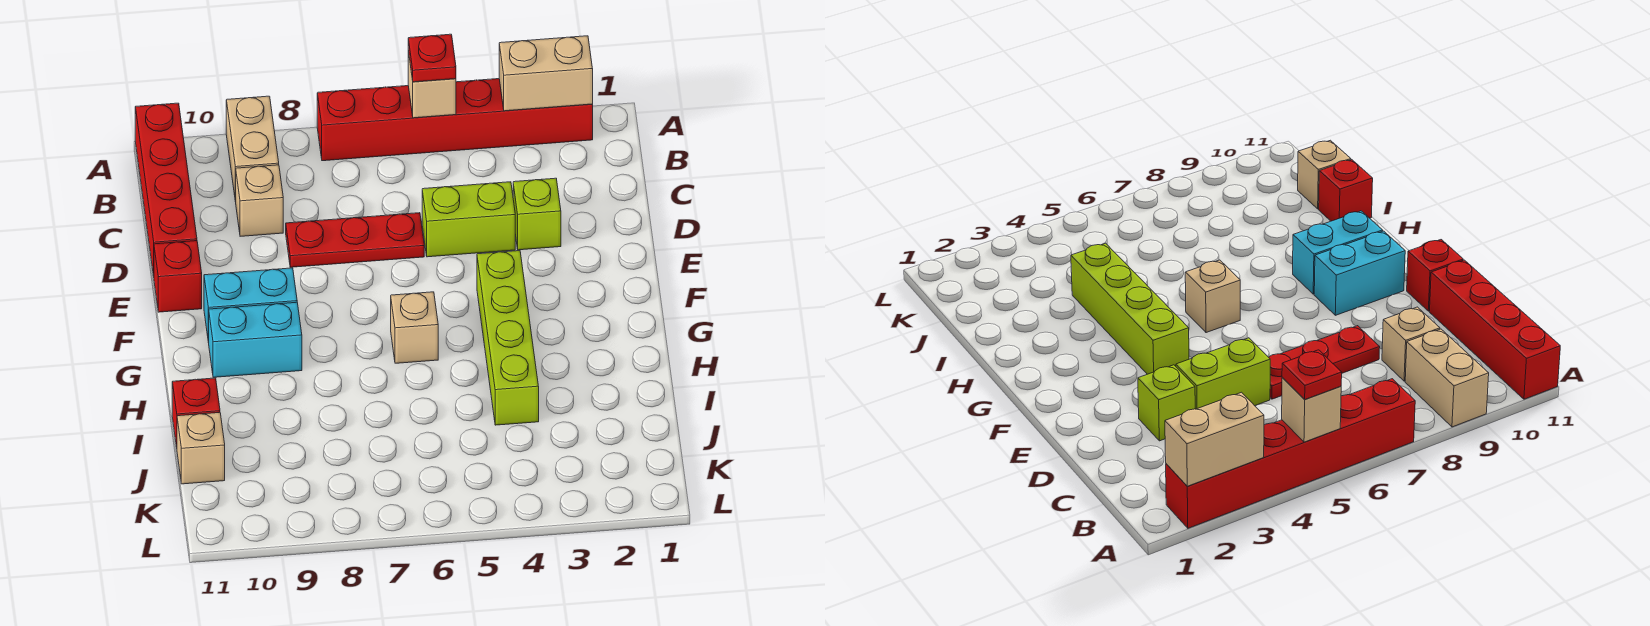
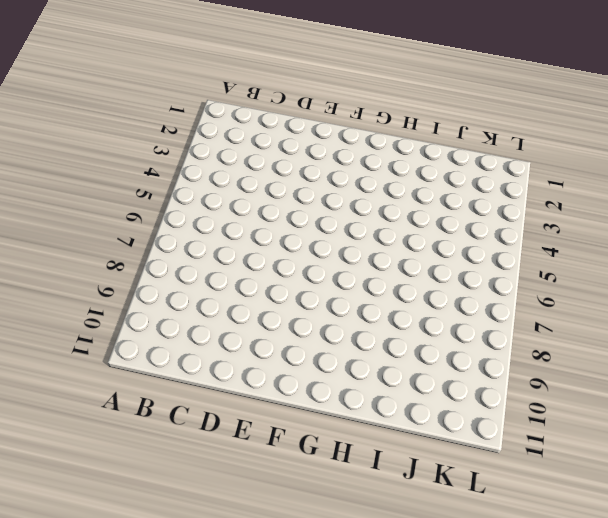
none -> red brick A2:A7 level 1
none -> tan brick A9:B9 level 1
none -> red brick A11:D11 level 1

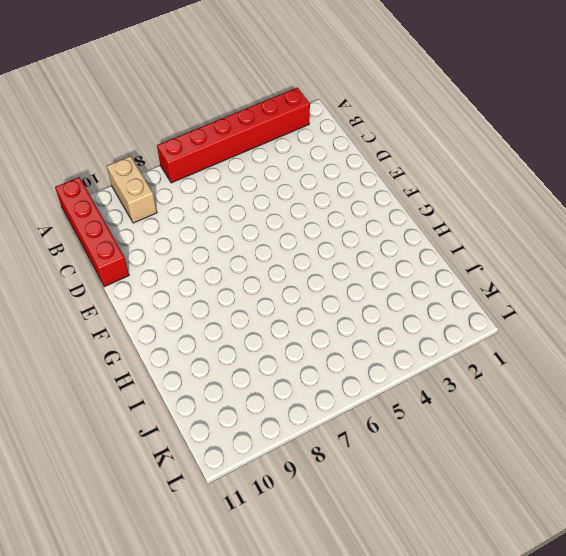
none -> tan brick C9 level 1
none -> lime brick D3 level 1
none -> lime brick D4:D5 level 1

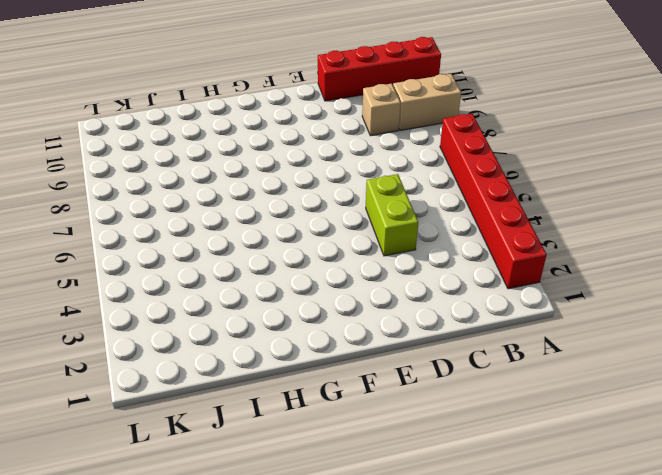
none -> lime brick D3 level 1
none -> red plate D6:D8 level 1
none -> red brick E11 level 1

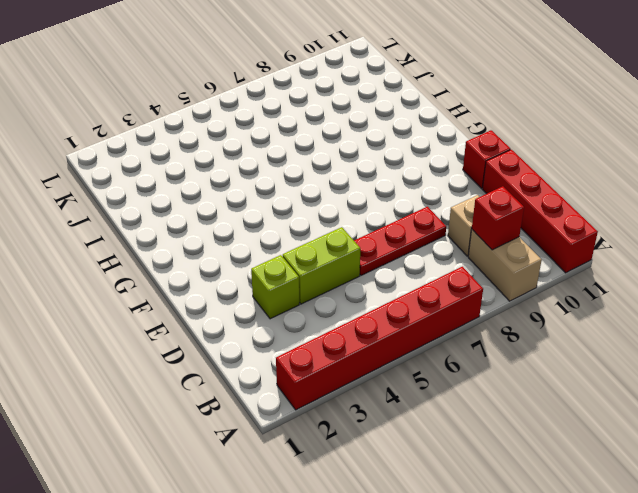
red brick B9 level 2 -> red brick I11 level 1
none -> lime brick F4:I4 level 1
none -> cyan brick F9:F10 level 1
none -> tan brick G6 level 1

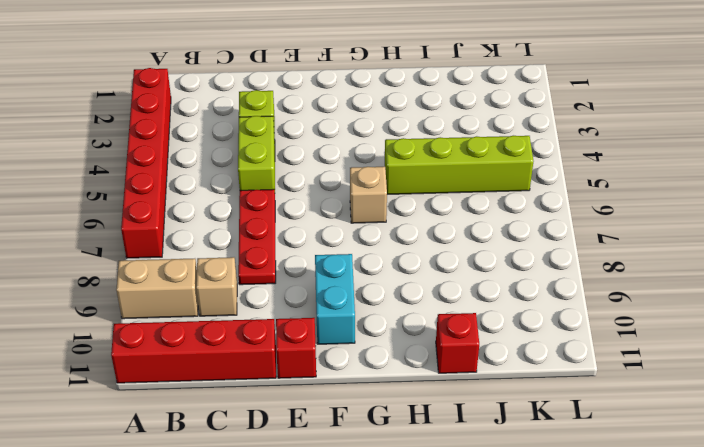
lime brick H5:K5 level 1 -> lime brick F4:I4 level 1
none -> cyan brick G9:G10 level 1
none -> tan brick J11 level 1
none -> tan brick A2:A3 level 2

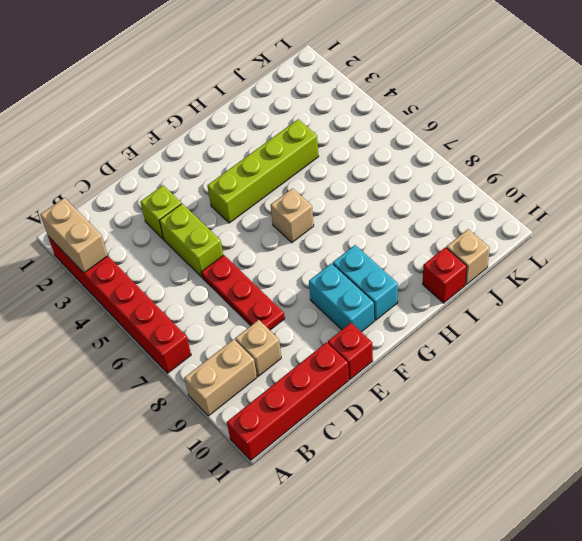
none -> tan brick A5 level 2
none -> red plate A5 level 3

